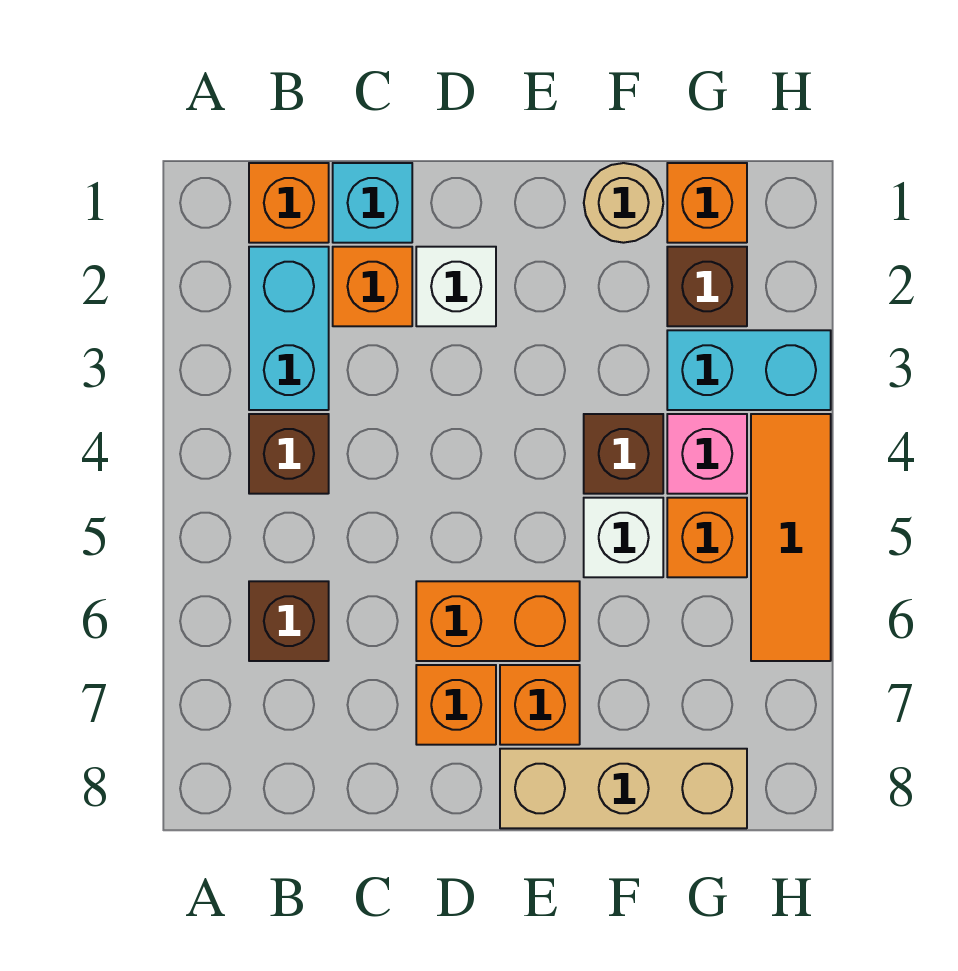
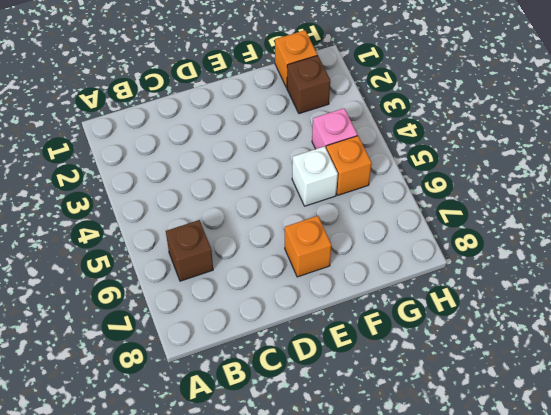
none -> orange brick B1 level 1
none -> cyan brick B2:B3 level 1
none -> brown brick B4 level 1

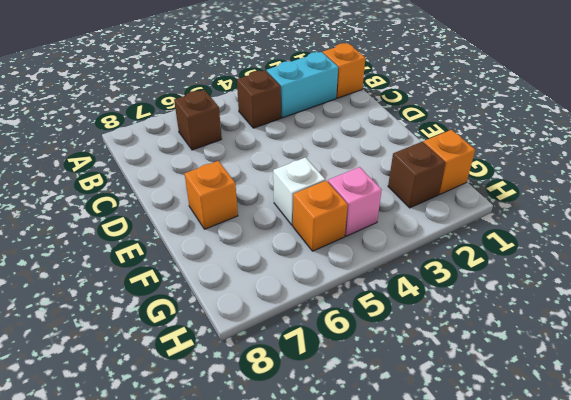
none -> cyan brick C1 level 1
none -> orange brick C2 level 1
none -> white brick D2 level 1

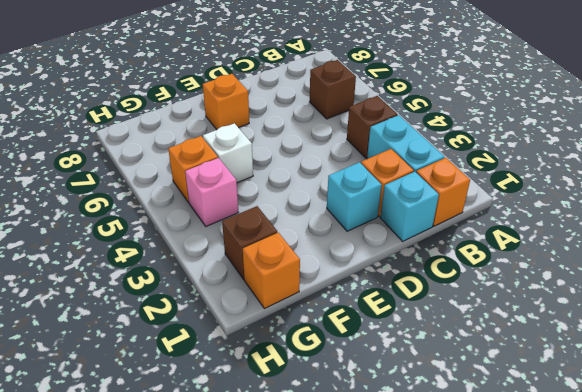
cyan brick D2 level 1 -> white brick D2 level 1
none -> orange brick D6:E6 level 1
none -> orange brick D7 level 1
none -> tan brick E8:G8 level 1

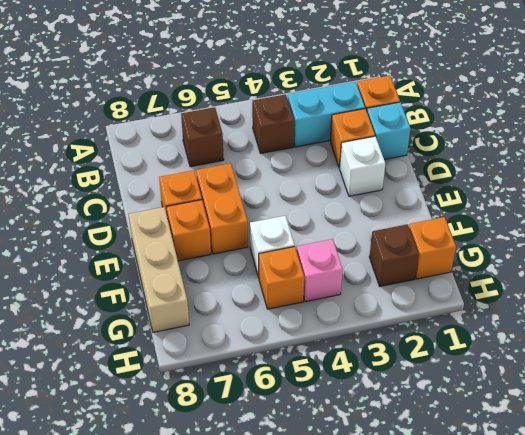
none -> tan round brick F1 level 1
none -> brown brick F4 level 1
none -> cyan brick G3:H3 level 1

